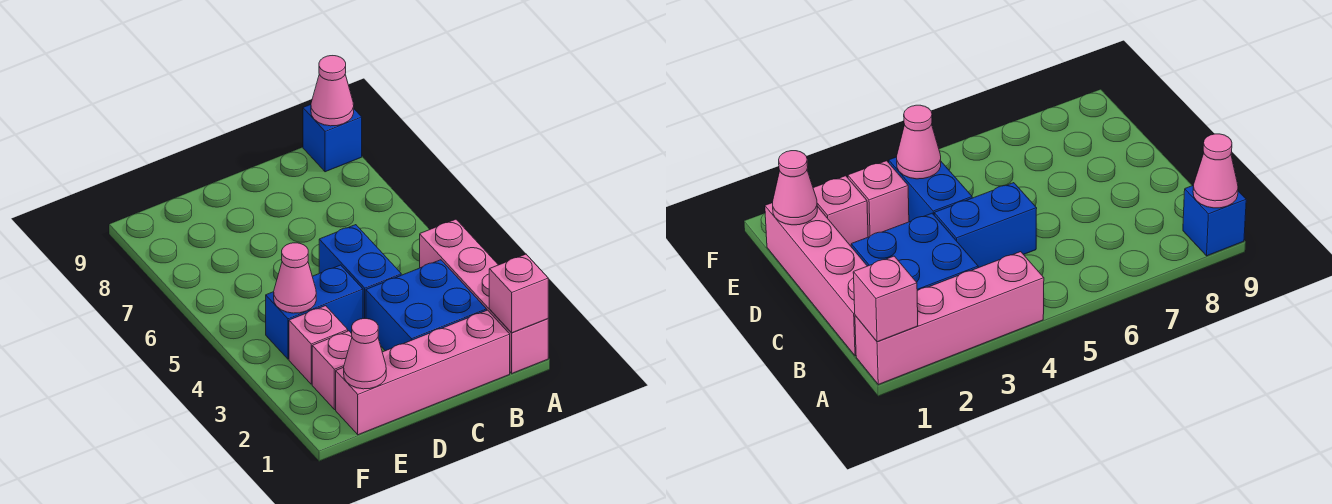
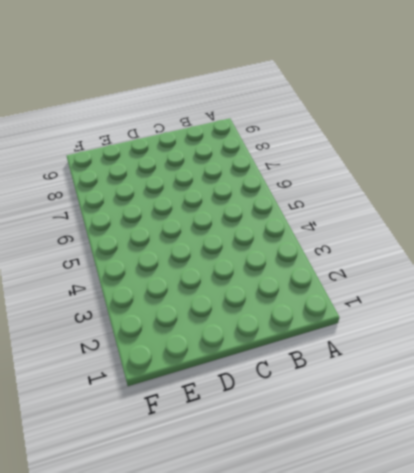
none -> pink brick A1:A4 level 1
none -> blue brick A9 level 1
none -> pink brick B1:E1 level 1

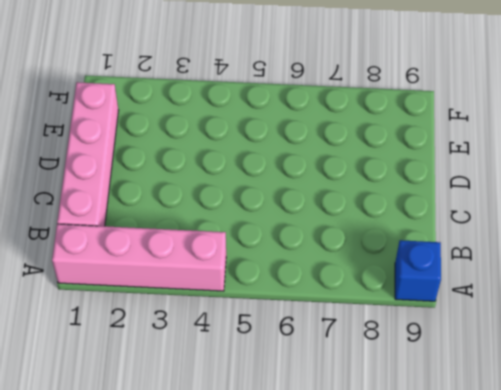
none -> blue brick B2:C3 level 1
none -> blue brick C4:C5 level 1
none -> blue brick D4:E4 level 1

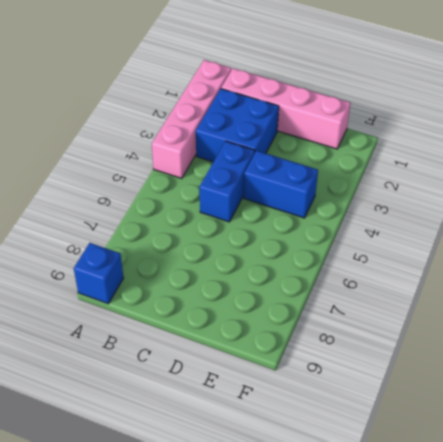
none -> pink brick E2 level 1
none -> pink brick E3 level 1
none -> pink brick A1 level 2

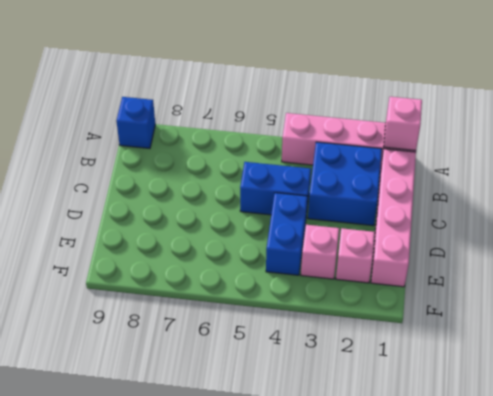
none -> pink cone A9 level 2
none -> pink cone E1 level 2
none -> pink cone E4 level 2

